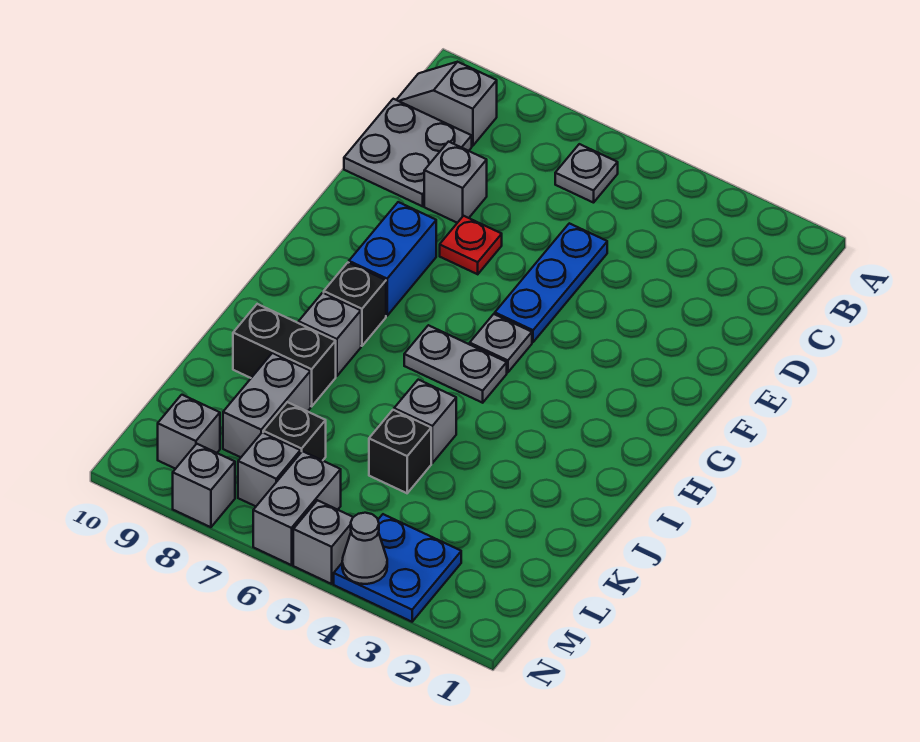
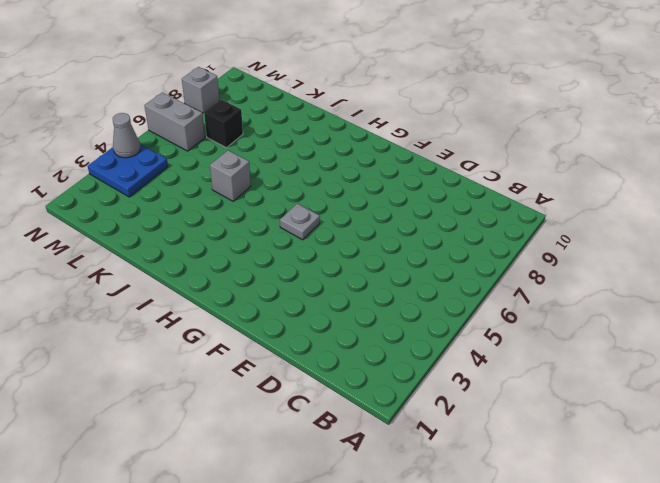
none -> grey plate B6 level 1
none -> grey slope B9:B10 level 1 top 9
none -> grey plate C9:D10 level 1

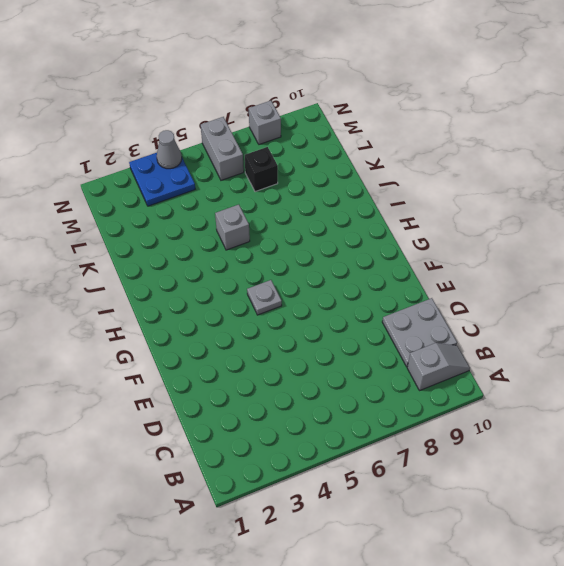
none -> grey plate B6 level 1
none -> blue plate D5:F5 level 1
none -> grey brick D8 level 1

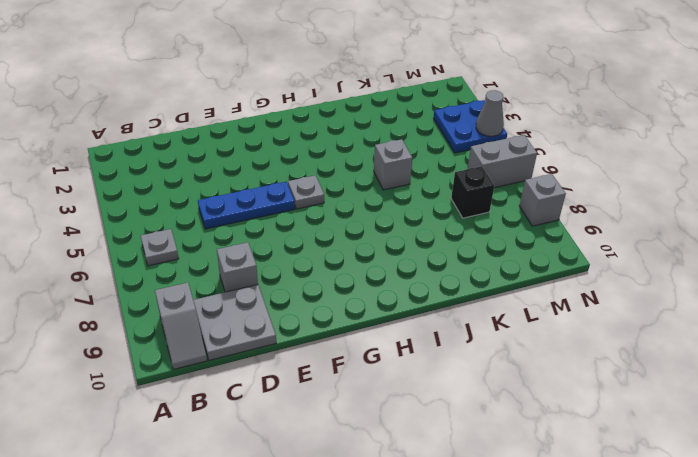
none -> red plate E7 level 1
none -> blue brick F8:G8 level 1
none -> grey plate H5:H6 level 1

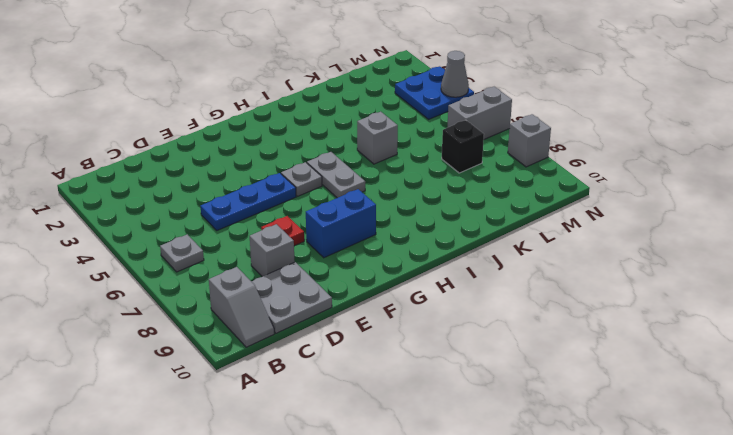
none -> black brick H8 level 1
none -> grey brick I8 level 1
none -> black brick J8:J9 level 1

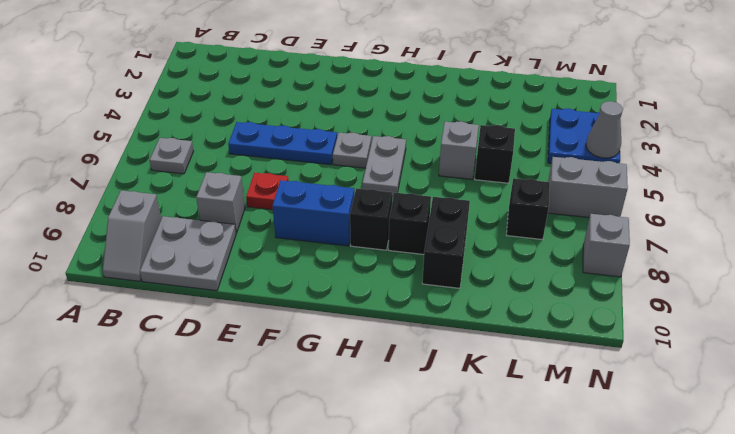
black brick I8 level 1 -> grey brick I8 level 1
none -> grey brick K8:L8 level 1
none -> grey brick M7 level 1
none -> grey brick M9 level 1

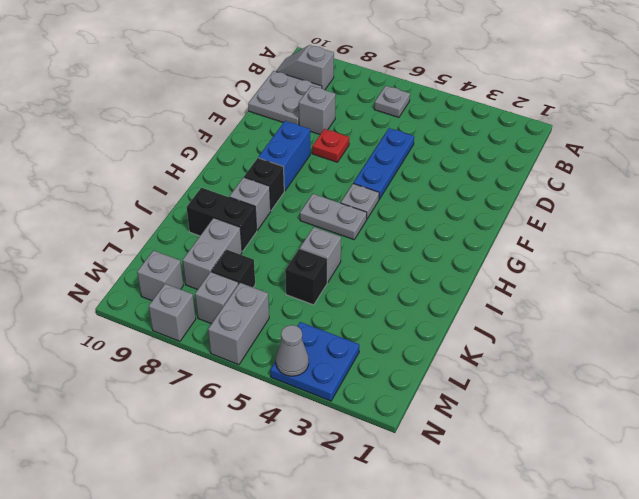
none -> grey brick N5 level 1

